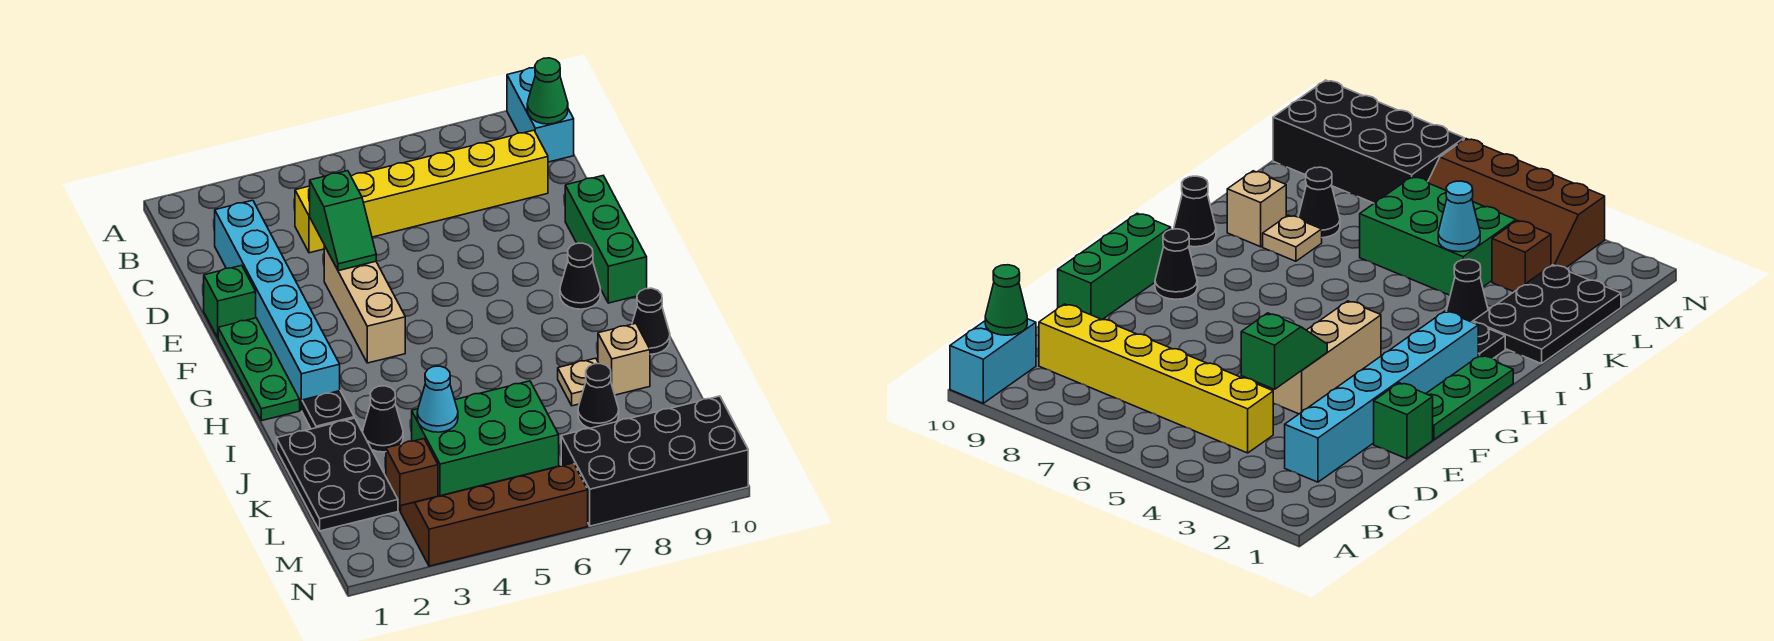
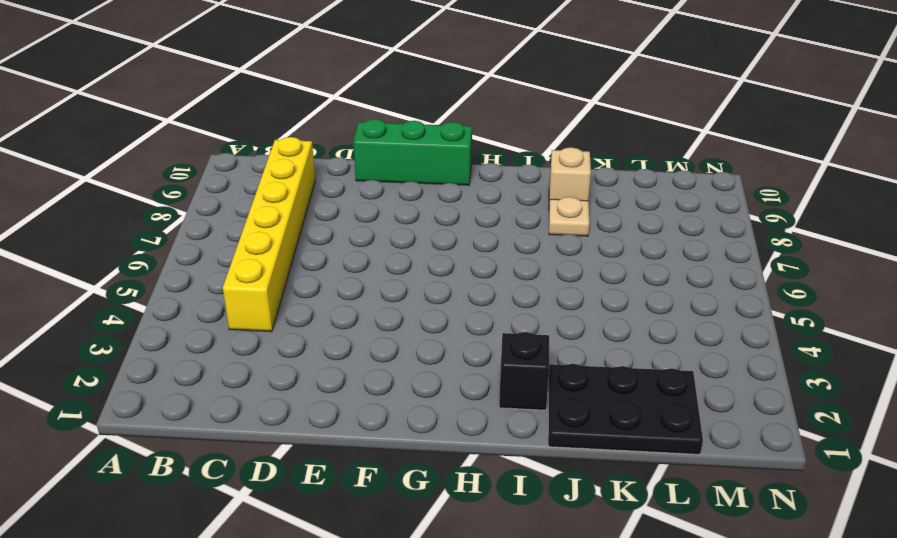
black brick I2 level 1 -> black plate I2 level 1
none -> cyan brick A10:B10 level 1
none -> cyan brick C2:H2 level 1
none -> green brick E1 level 1

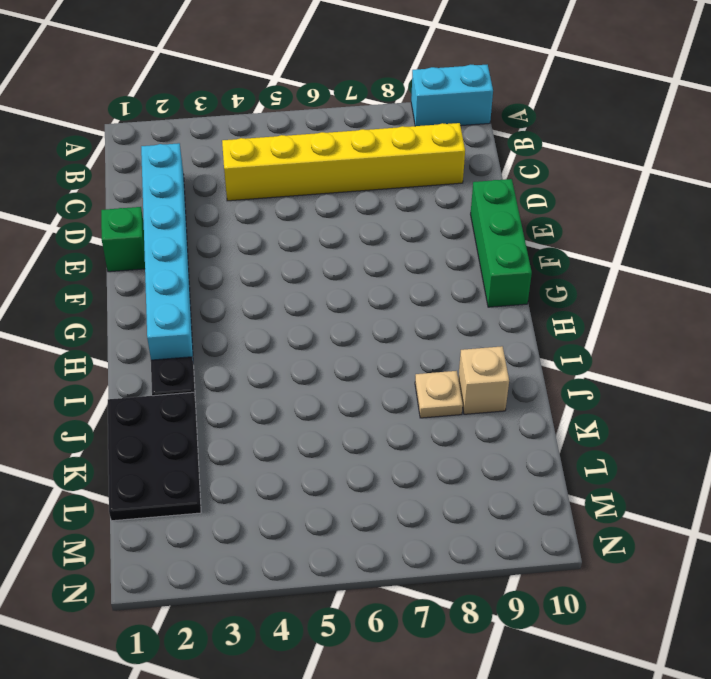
cyan brick A9:A10 level 1 -> cyan brick A10:B10 level 1
none -> tan brick E4:G4 level 1
none -> green plate F1:H1 level 1
none -> black cone G9 level 1

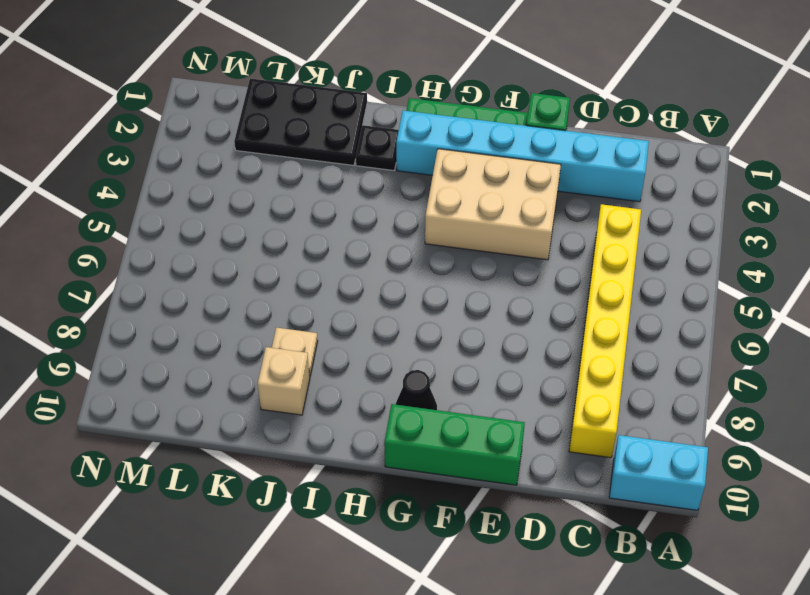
tan brick E3:G4 level 1 -> tan brick E4:G4 level 1
none -> black cone I10 level 1
none -> black cone J3 level 1
none -> green brick K4:L6 level 1

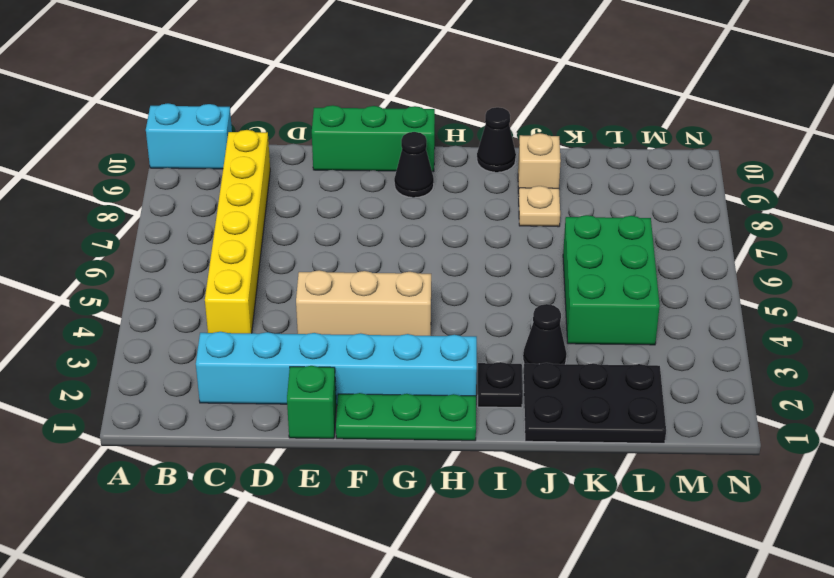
none -> black cone K8 level 1
none -> brown brick L3 level 1
none -> brown slope M3:N6 level 1 top N

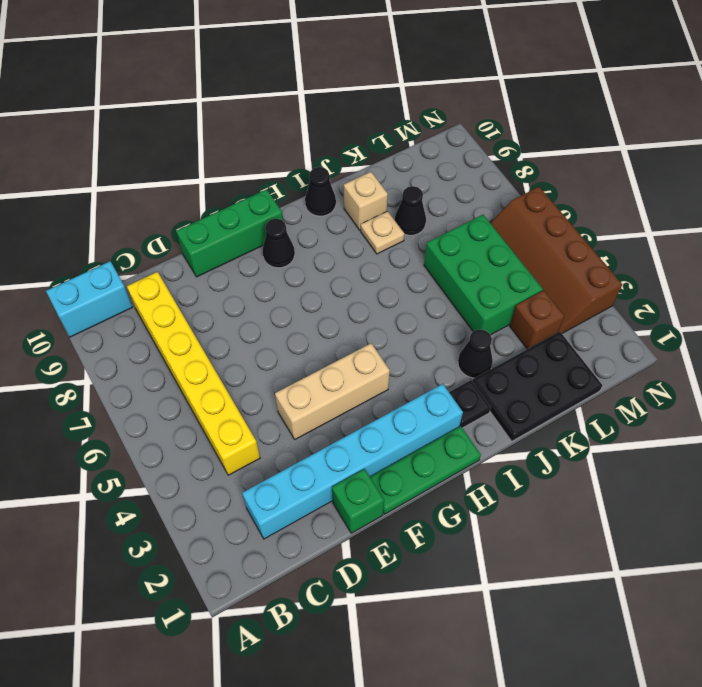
none -> black brick M7:N10 level 1
none -> green cone B10 level 2
none -> green slope D4:E4 level 2 top D

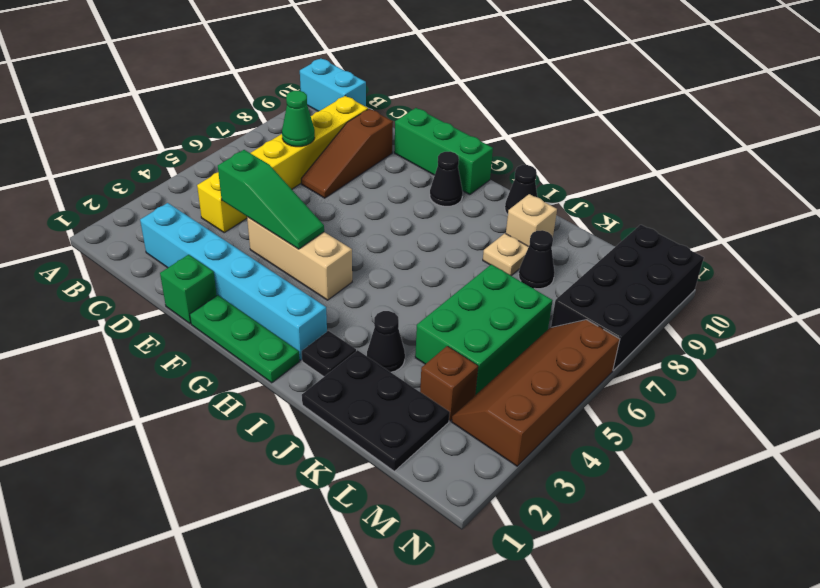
green cone C7 level 2 -> green cone B10 level 2
green slope D4:F4 level 2 top D -> green slope D4:E4 level 2 top D
brown slope D7:D9 level 1 top 9 -> none
none -> cyan cone K4 level 2

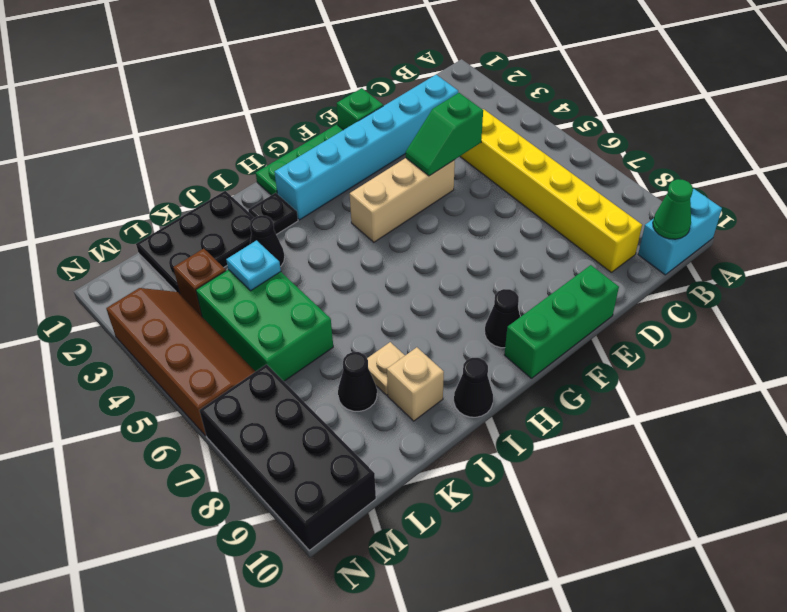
cyan plate K4 level 2 -> cyan cone K4 level 2

